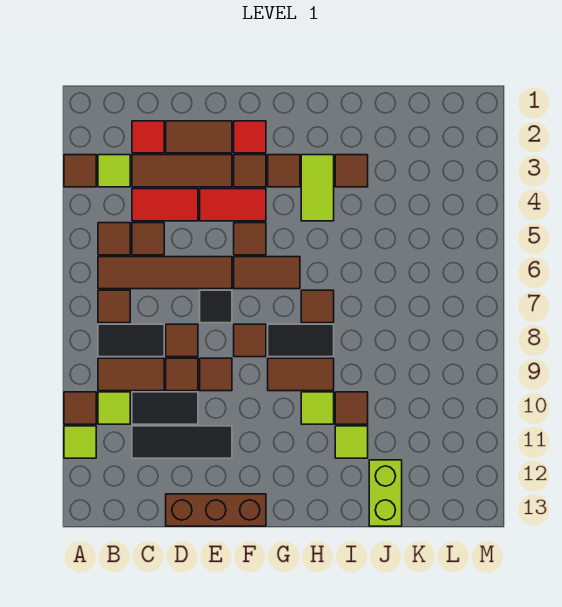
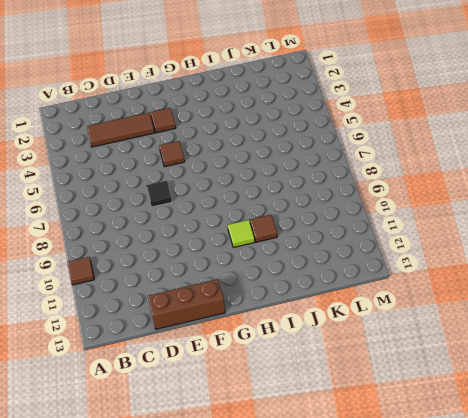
none -> brown tile A3 level 1
none -> lime tile A11 level 1
none -> lime tile B3 level 1
none -> brown tile B5 level 1

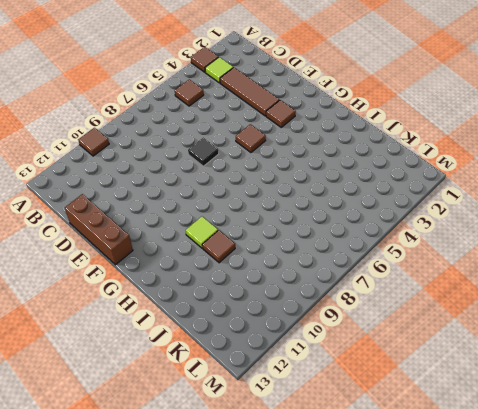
none -> lime tile A11 level 1
none -> brown tile B6:E6 level 1
none -> brown tile B7 level 1
none -> black tile B8:C8 level 1

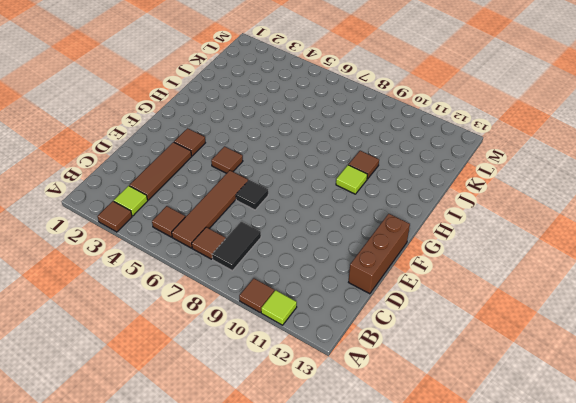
none -> brown tile B9:C9 level 1
none -> lime tile B10 level 1
none -> red tile C2 level 1
none -> red tile C4:D4 level 1

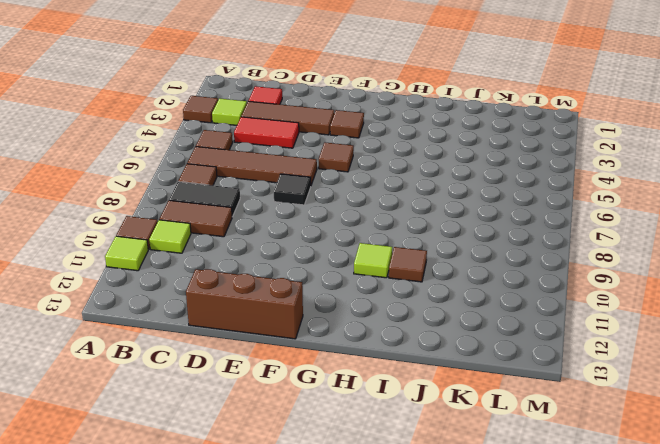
none -> brown tile C5 level 1
none -> black tile C10:D10 level 1
none -> black tile C11:E11 level 1
none -> brown tile D2:E2 level 1

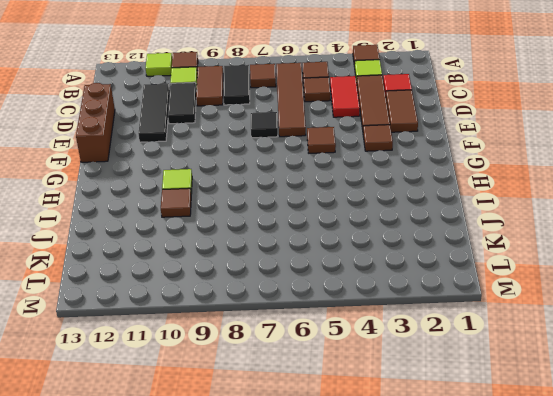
none -> brown tile D8 level 1
none -> brown tile D9 level 1
none -> red tile E4:F4 level 1
none -> brown tile E9 level 1

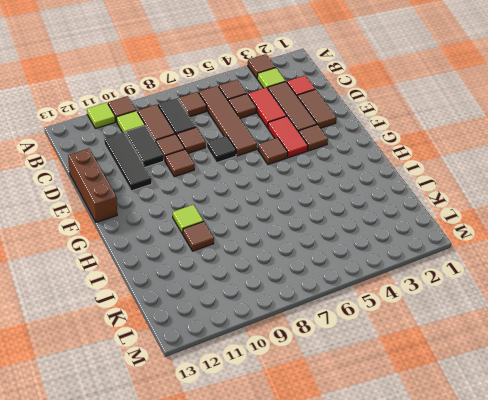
none -> red tile F2 level 1
none -> brown tile F6:G6 level 1
none -> brown tile F8 level 1
none -> brown tile G3 level 1

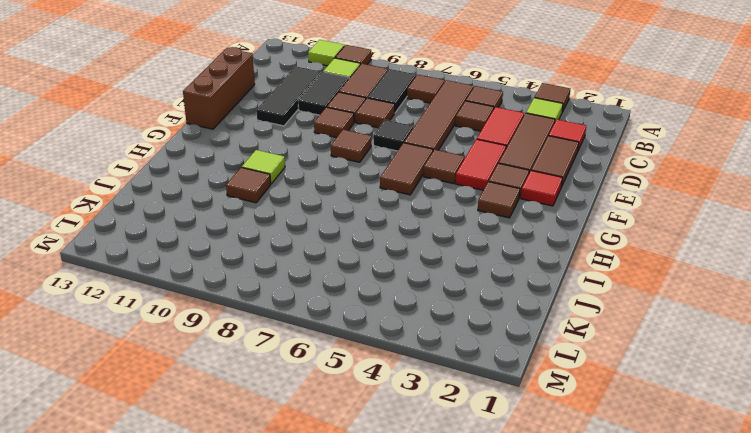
none -> black tile G8:H8 level 1
none -> brown tile G9:H9 level 1
none -> lime tile H3:H4 level 1
none -> brown tile H7 level 1

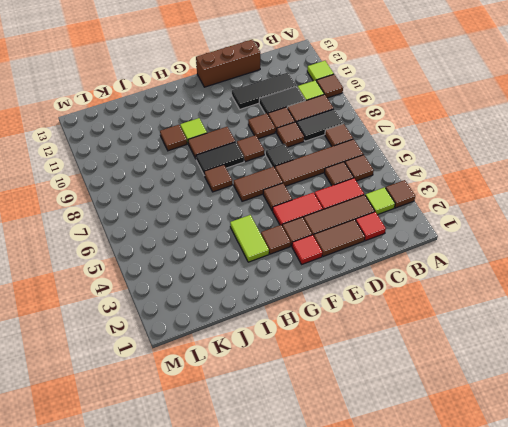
none -> brown tile I3 level 1
none -> lime tile I11 level 1
none -> lime brick J12:J13 level 1

